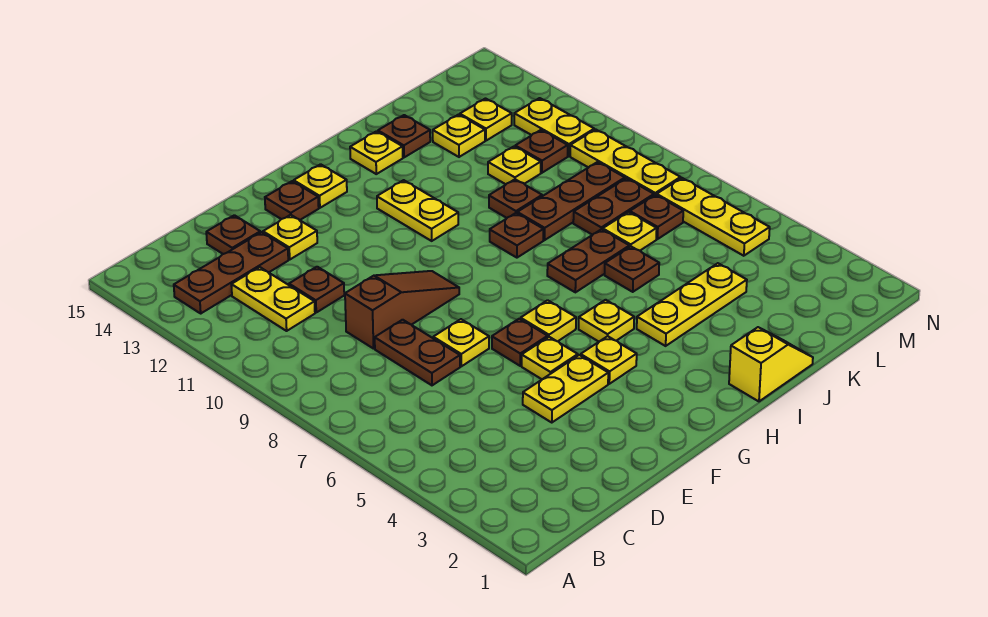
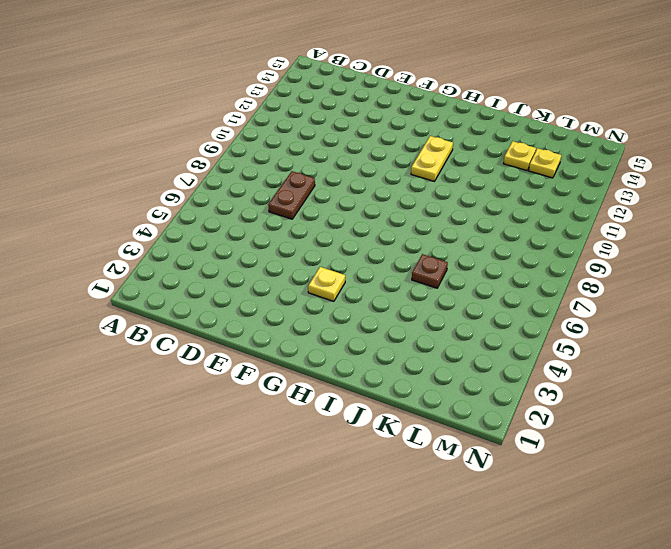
none -> brown plate B13:D13 level 1
none -> yellow plate C11:C12 level 1
none -> brown slope D9:F9 level 1 top D
none -> brown plate D11 level 1

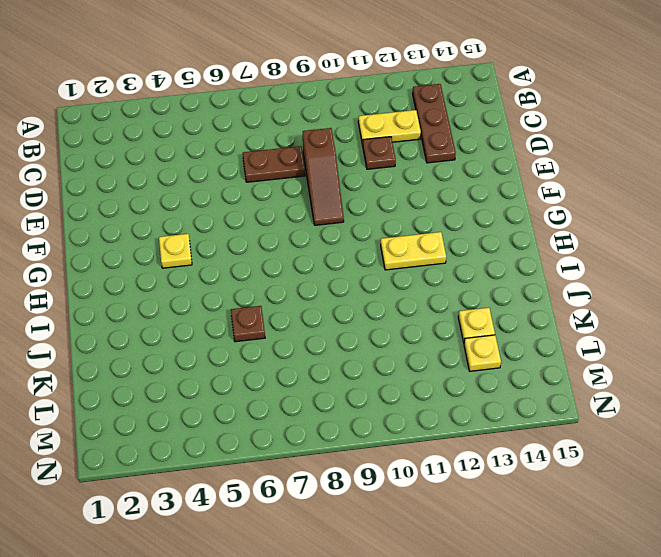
none -> brown plate D14 level 1
none -> yellow plate E4:F4 level 1
none -> yellow plate E7 level 1
none -> yellow plate E13 level 1

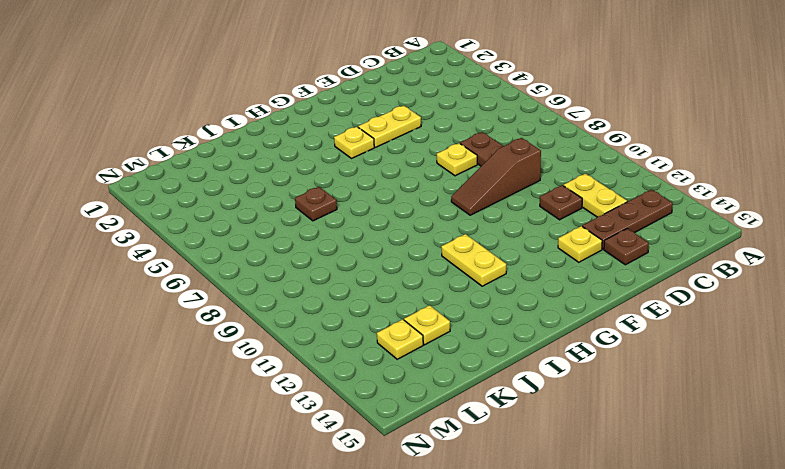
none -> yellow plate F5 level 1
none -> brown plate F6 level 1
none -> brown plate F14 level 1
none -> yellow plate G6 level 1

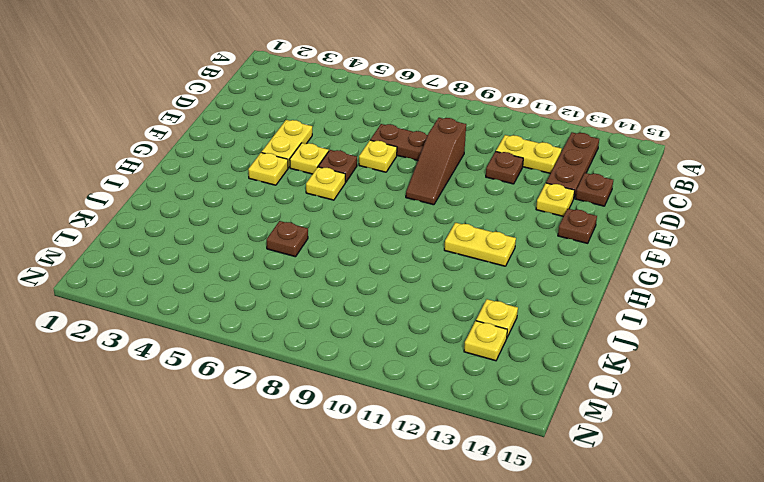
none -> yellow plate G14 level 1
none -> yellow plate H5 level 1
none -> yellow slope I1:J1 level 1 top I
none -> yellow plate I4:K4 level 1

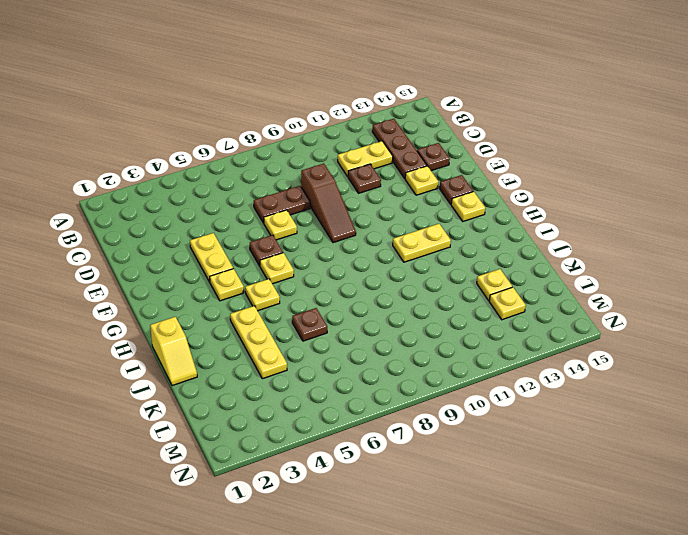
none -> yellow plate F5 level 1
none -> brown plate I7:J7 level 1
none -> brown plate I9 level 1
none -> yellow plate I14 level 1

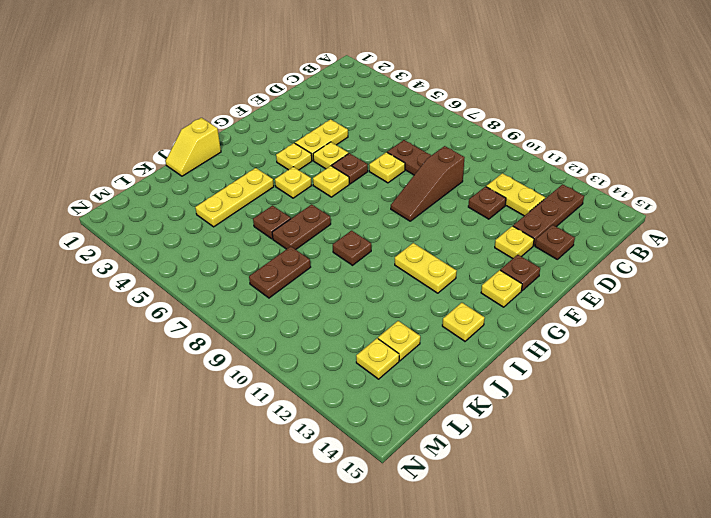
none -> brown plate J9:L9 level 1
none -> brown plate J10 level 1
none -> brown plate J14 level 1
none -> yellow plate K7 level 1

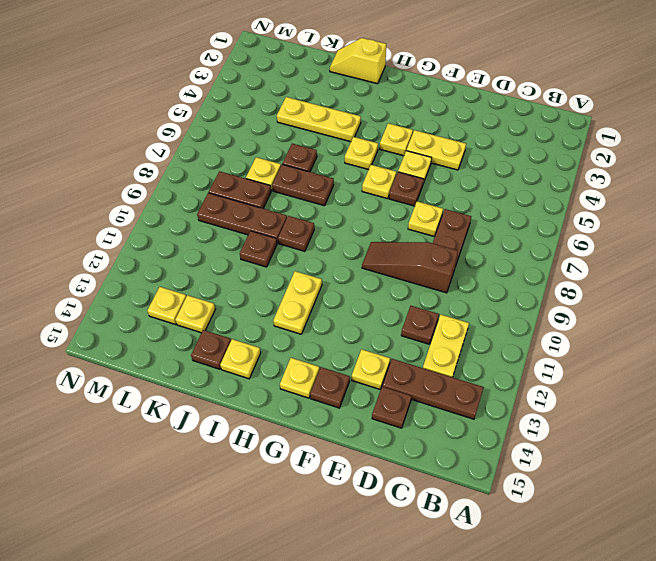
none -> yellow plate K11 level 1
none -> brown plate L7 level 1
none -> brown plate L11 level 1
none -> yellow plate M5:M7 level 1

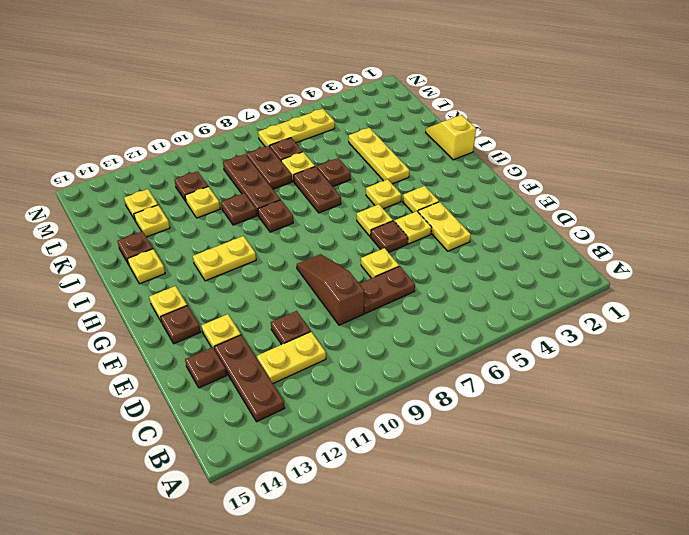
none -> yellow plate M8:M10 level 1
none -> yellow plate M11:M12 level 1

